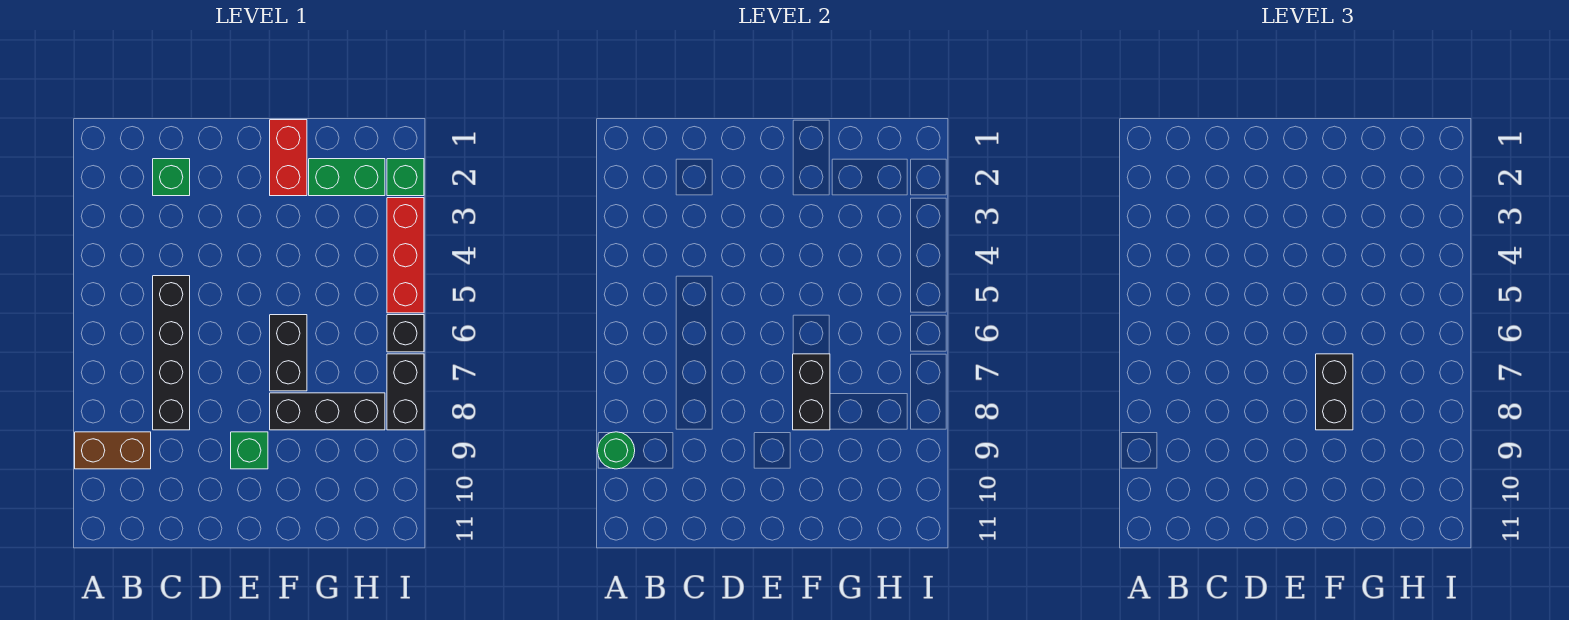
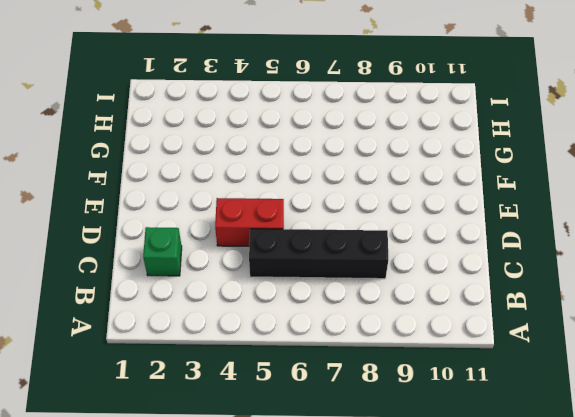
red brick D4:D5 level 1 -> red brick F1:F2 level 1
none -> brown brick A9:B9 level 1
none -> green brick E9 level 1
none -> black brick F6:F7 level 1

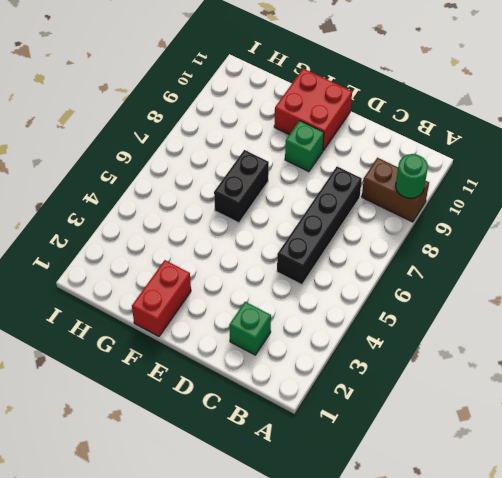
red brick E10:F11 level 1 -> none
none -> black brick F8:H8 level 1
none -> green brick G2:H2 level 1
none -> green brick I2 level 1

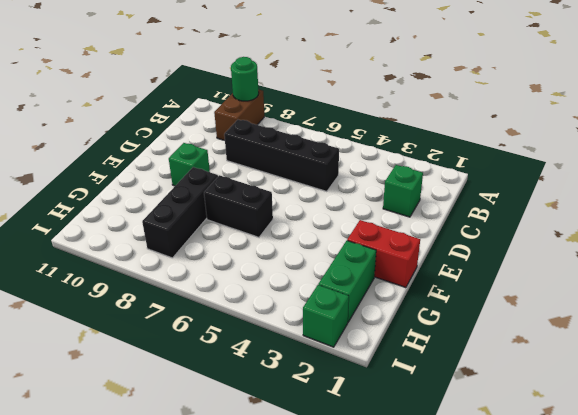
none -> red brick I3:I5 level 1
none -> black brick I6 level 1
none -> black brick I7:I8 level 1

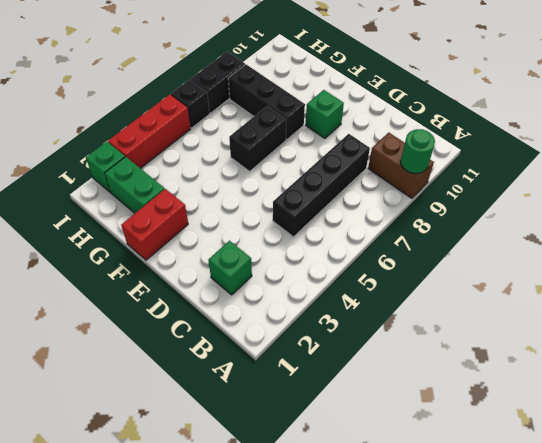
none -> black brick F7:F8 level 2
none -> black brick F7:F8 level 3

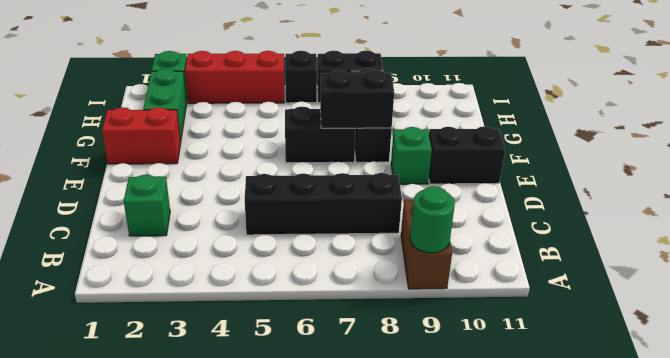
black brick E10:E11 level 1 -> black brick F7:F8 level 3

